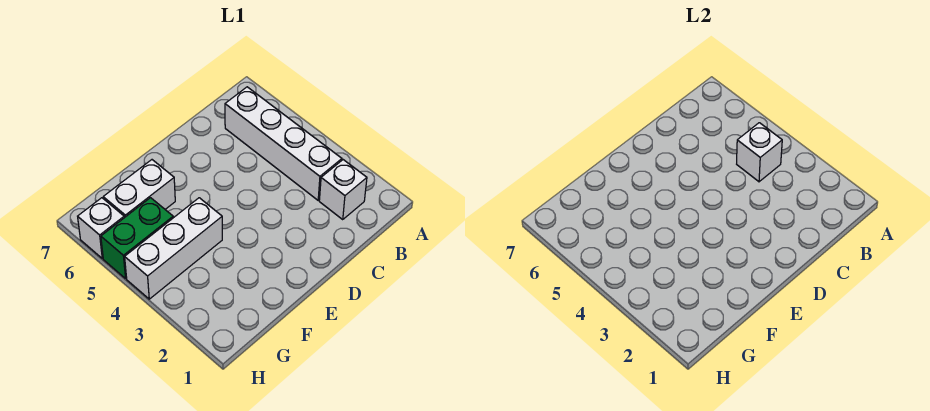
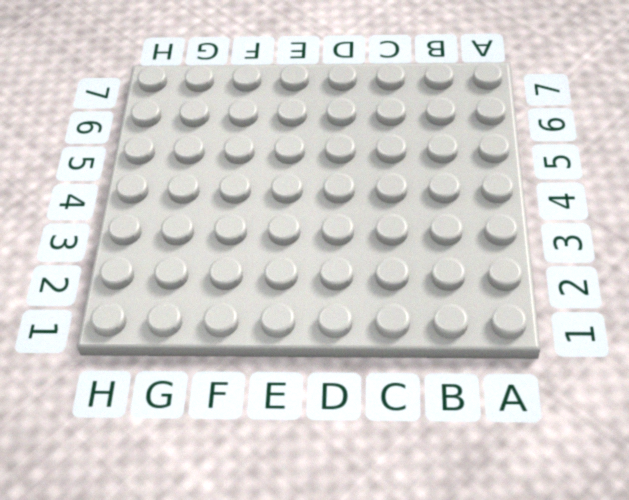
none -> white brick B2 level 1
none -> white brick B3:B6 level 1

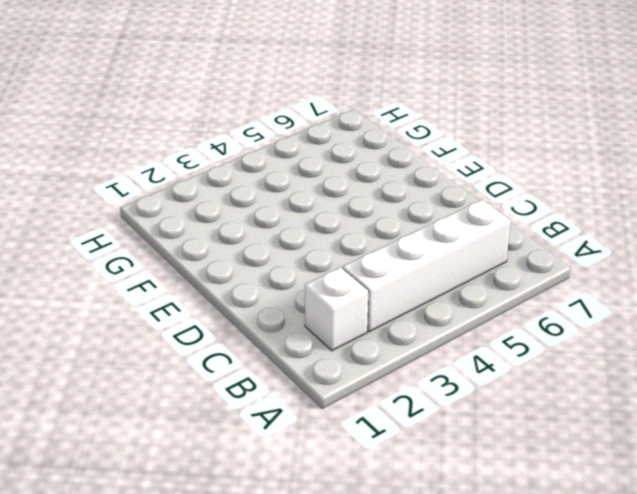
none -> white brick F4:H4 level 1
none -> white brick F6:G6 level 1

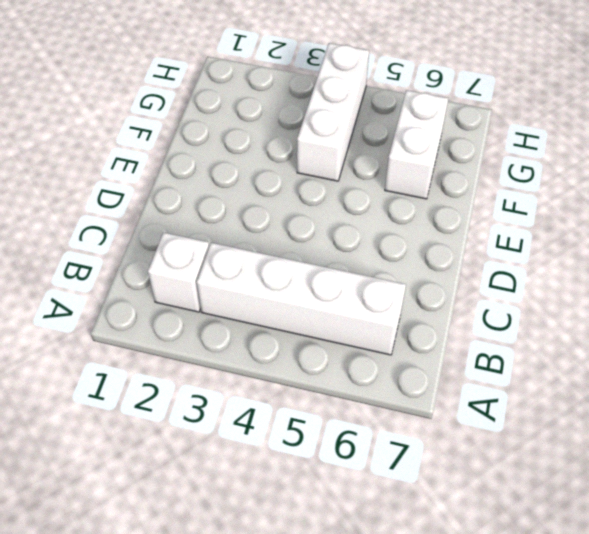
none -> green brick G5:H5 level 1
none -> white brick H6 level 1

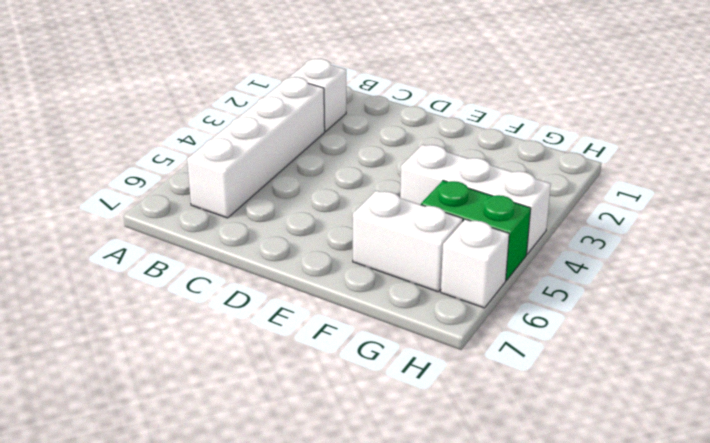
none -> white brick B4 level 2

